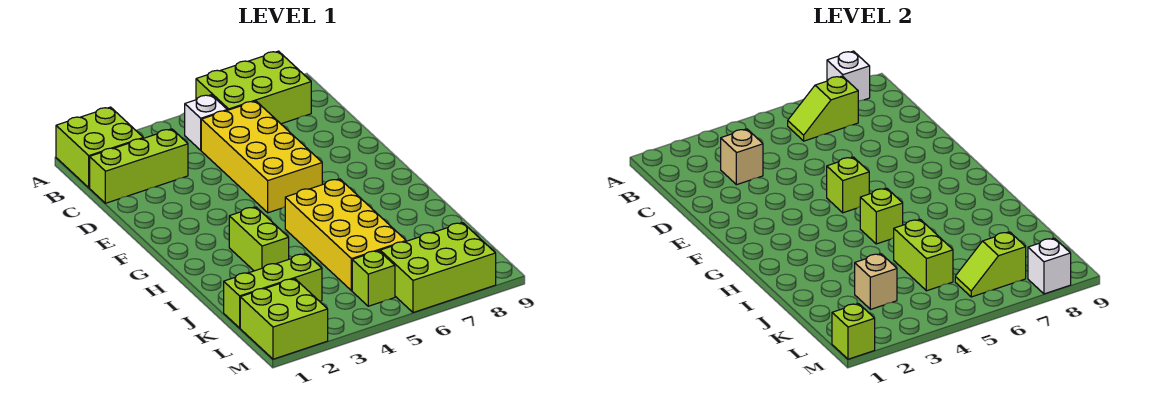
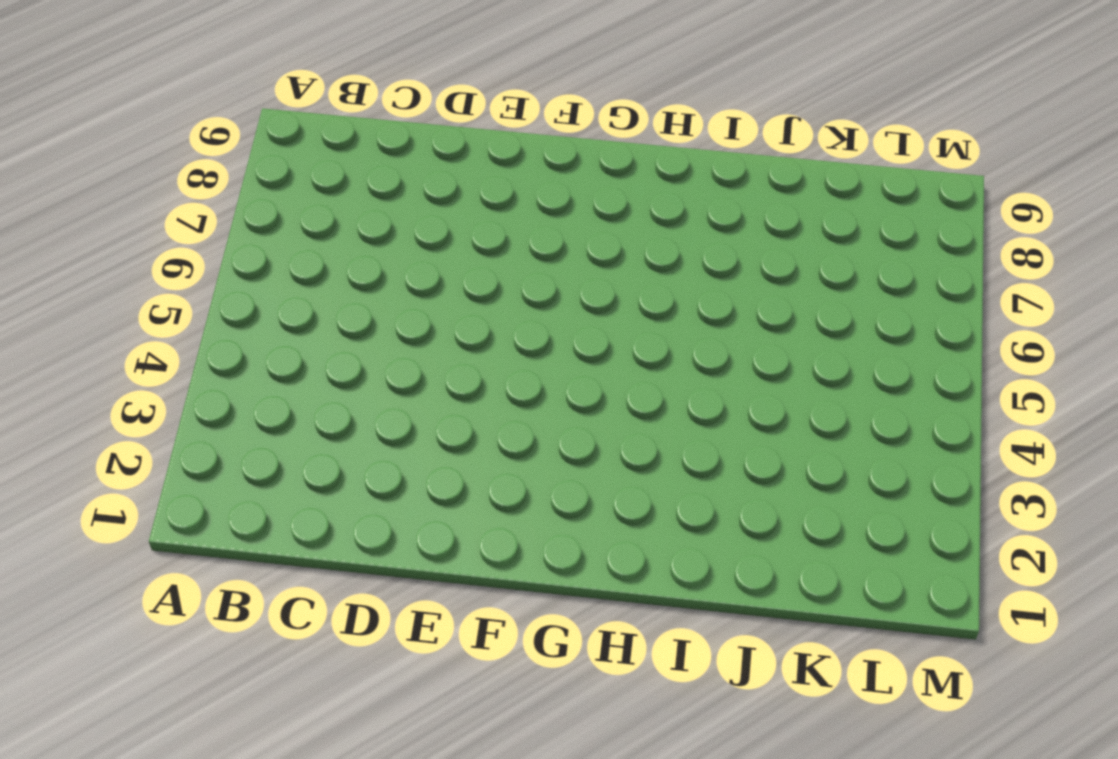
none -> lime brick A1:B2 level 1
none -> lime brick A6:B8 level 1
none -> white brick B5 level 1

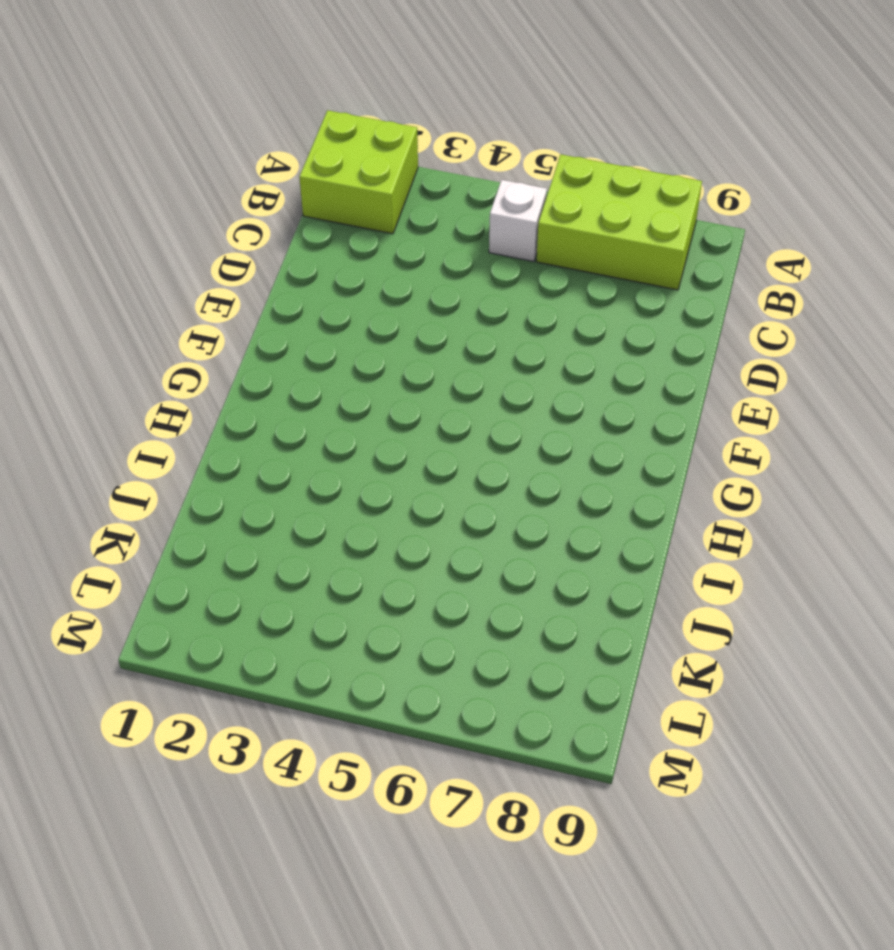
none -> lime brick C1:C3 level 1
none -> yellow brick C5:F6 level 1
none -> lime brick H3:I3 level 1

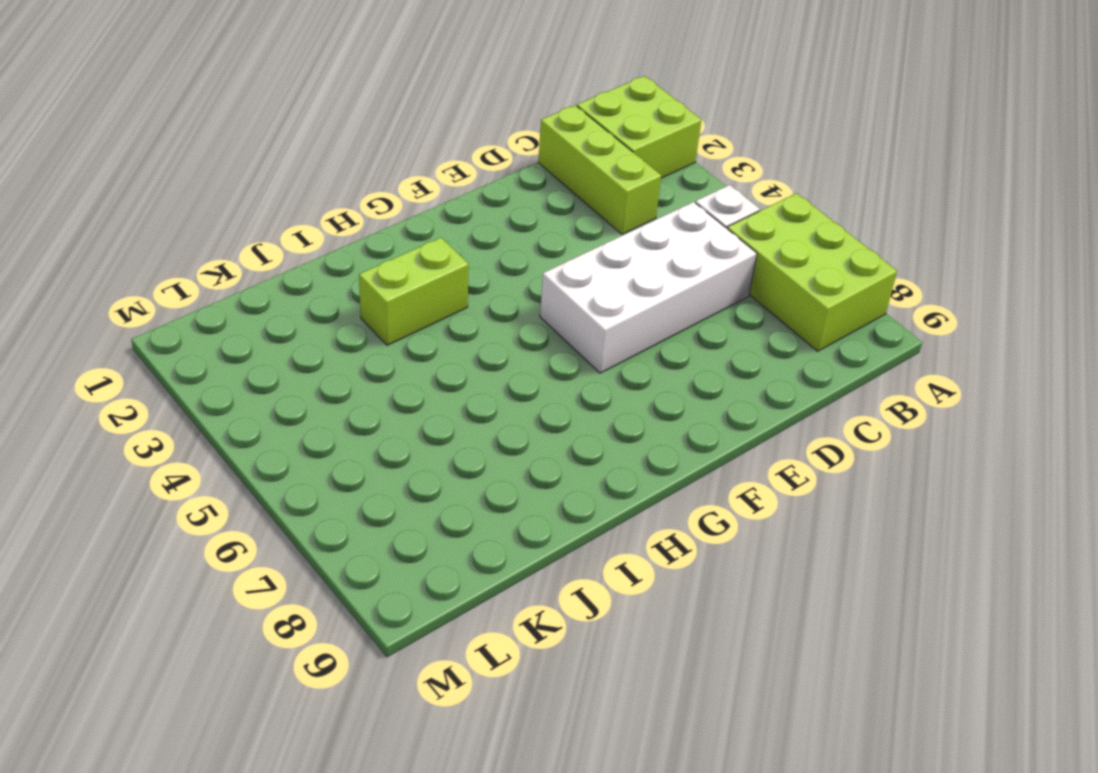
white brick C5:F6 level 1 -> yellow brick C5:F6 level 1
none -> yellow brick H5:K6 level 1
none -> lime brick K1:K3 level 1
none -> lime brick L1:M2 level 1

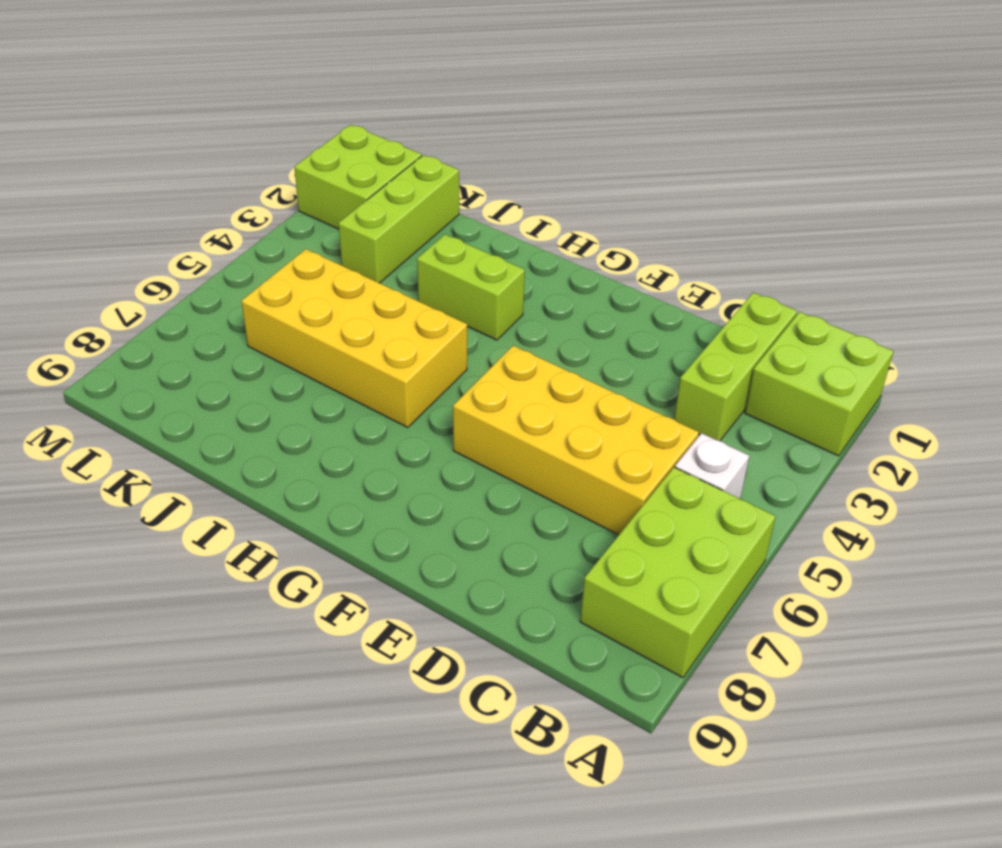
none -> lime brick L5 level 1
none -> lime brick L6:M8 level 1
none -> white brick A8 level 2

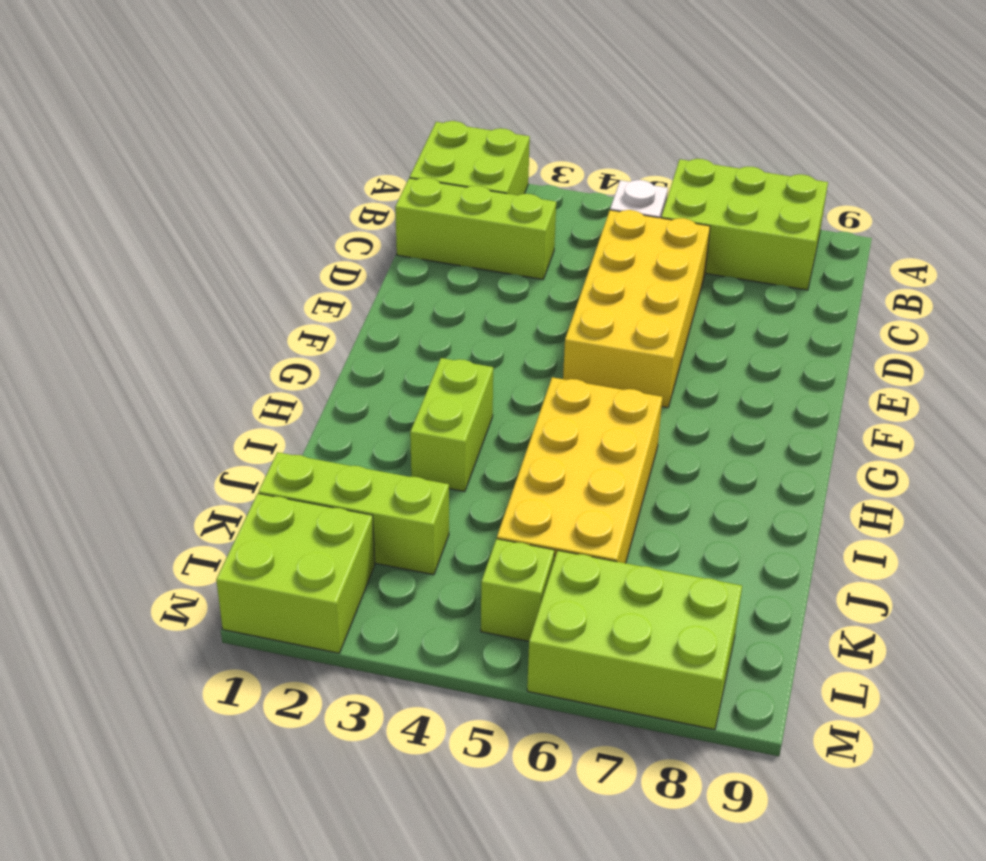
none -> white brick A8 level 2
none -> lime slope B6:B7 level 2 top 7
none -> tan brick C3 level 2

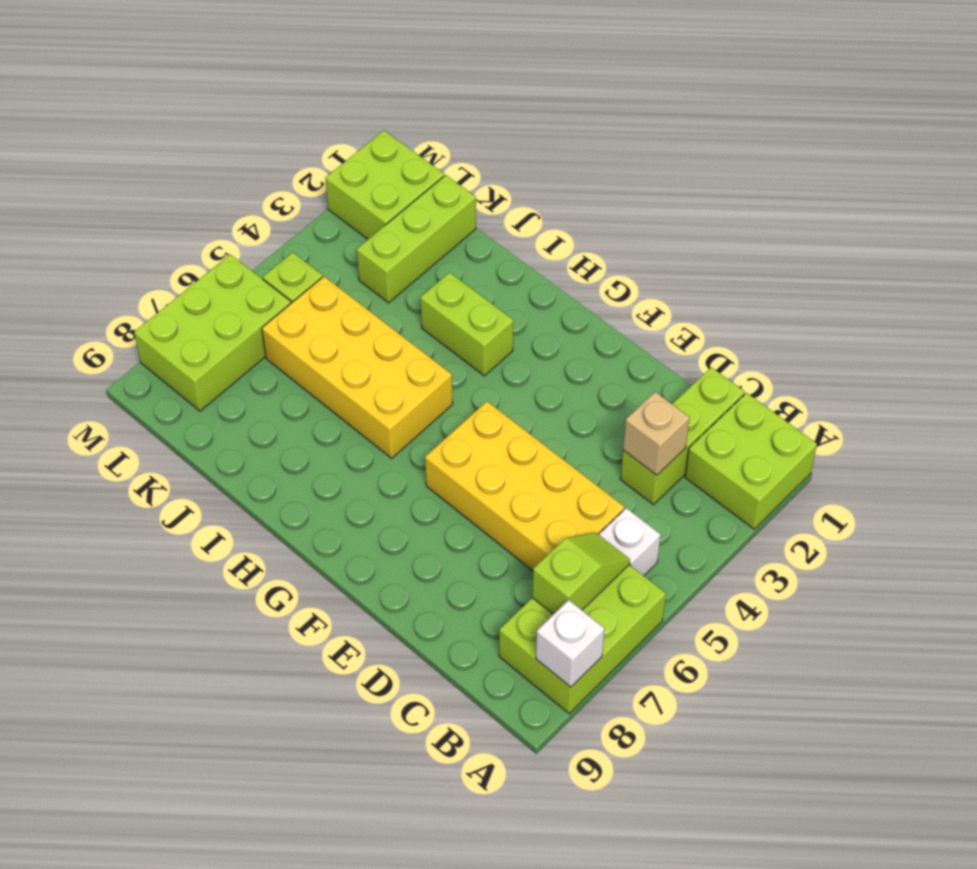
none -> lime brick F5 level 2
none -> lime brick H5 level 2
none -> lime brick J5:K5 level 2

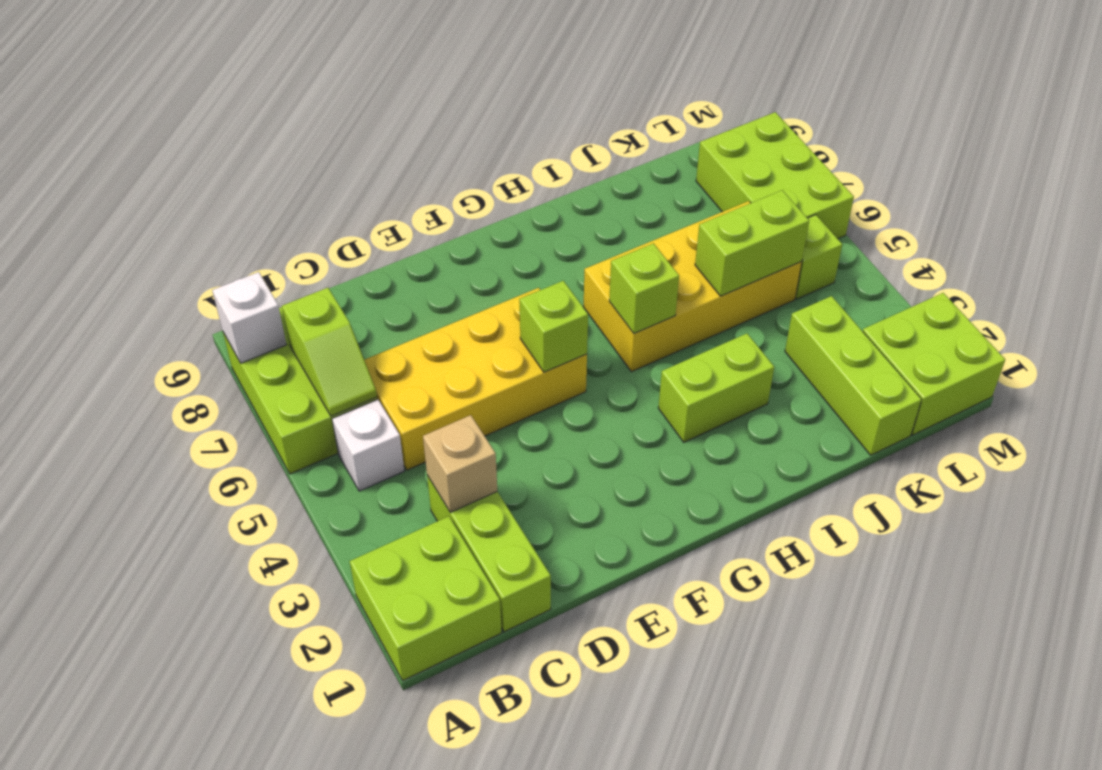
none -> tan brick K3 level 2
none -> lime slope L6:L7 level 2 top 7
none -> lime brick M1 level 2

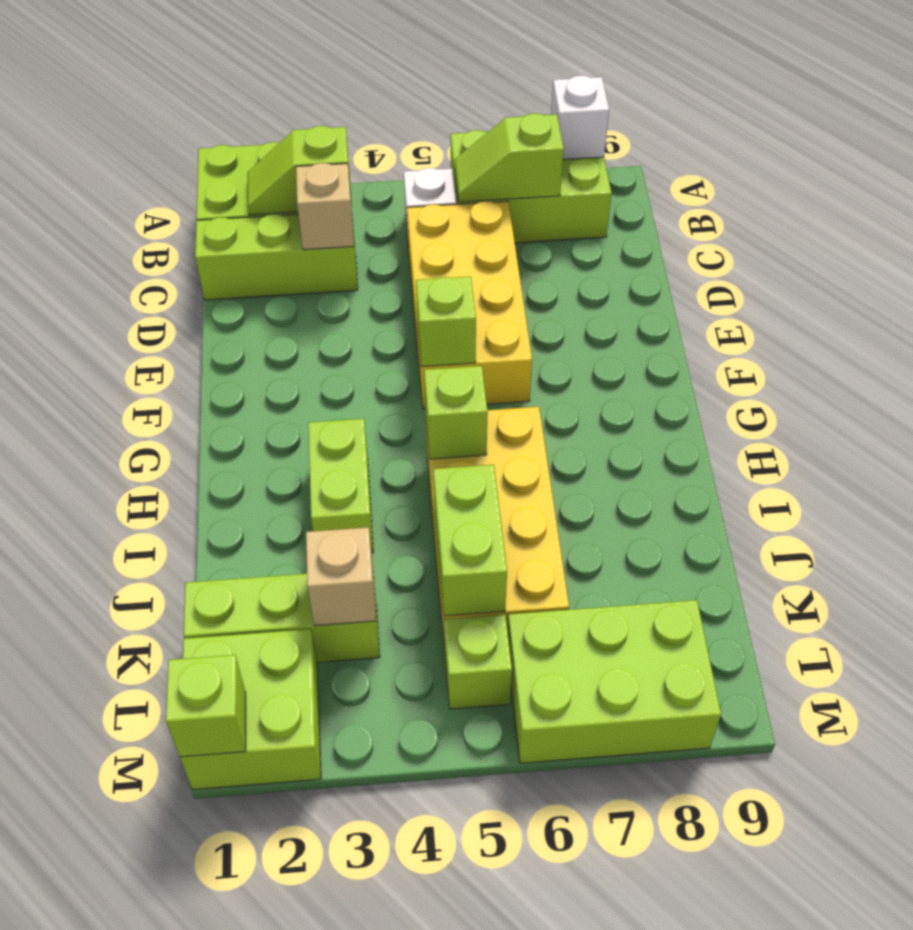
lime slope B2:B3 level 2 top 3 -> lime slope L6:L7 level 2 top 7
none -> white brick M8 level 2

